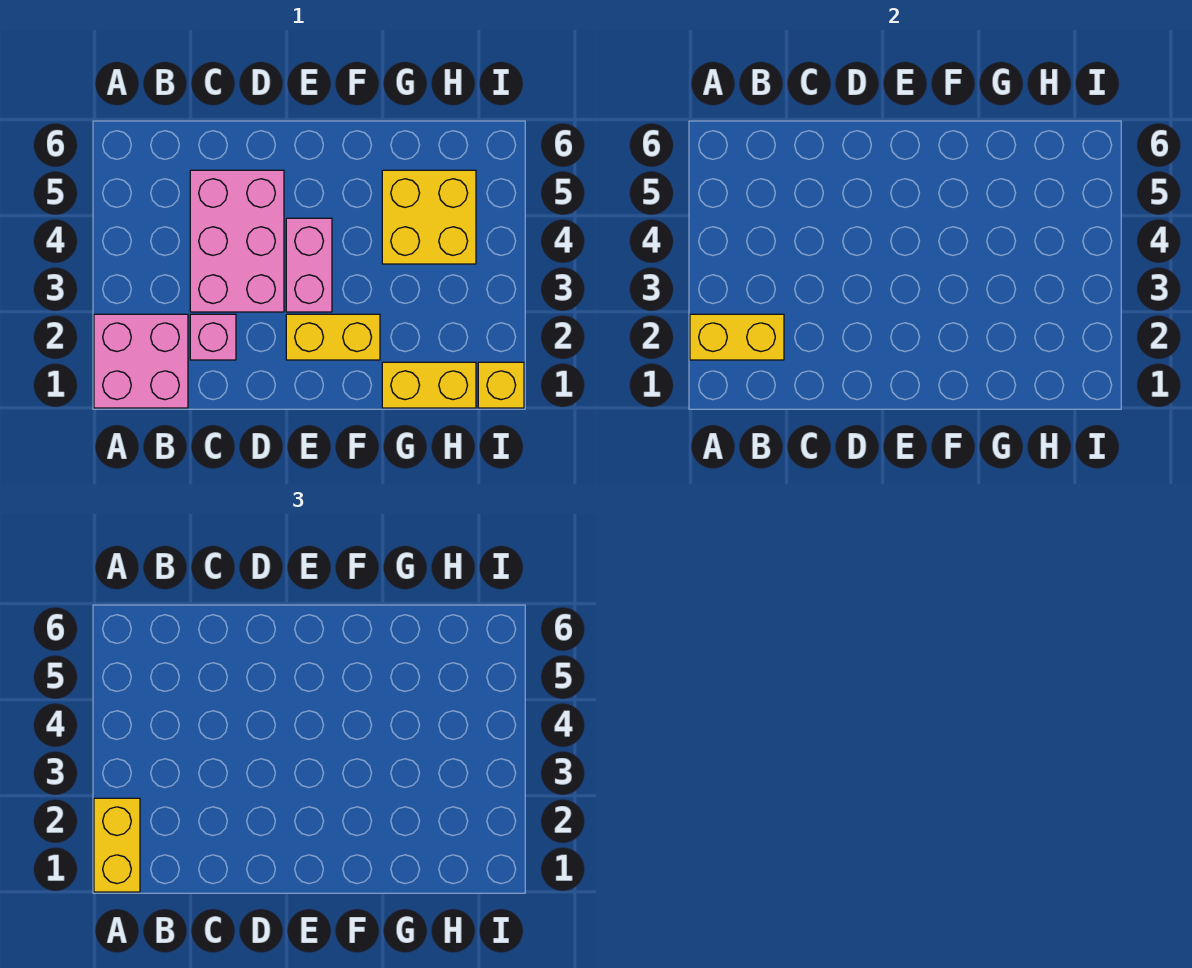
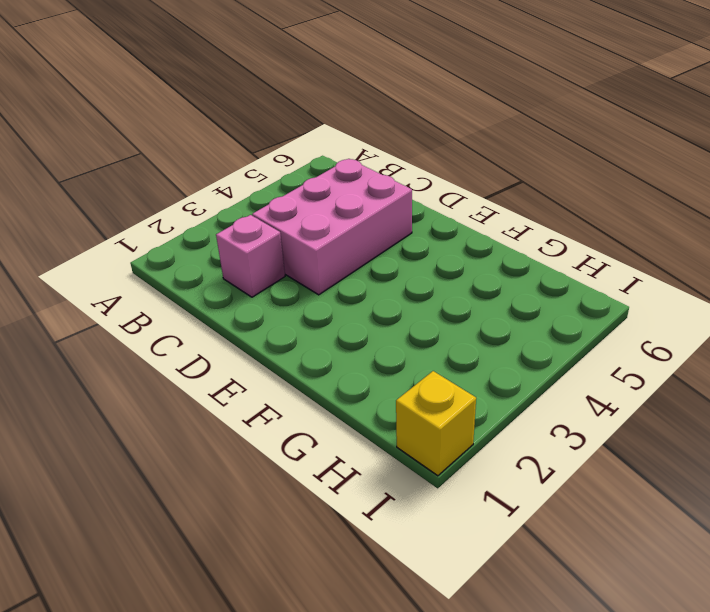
none -> pink brick A1:B2 level 1
none -> yellow brick E2:F2 level 1

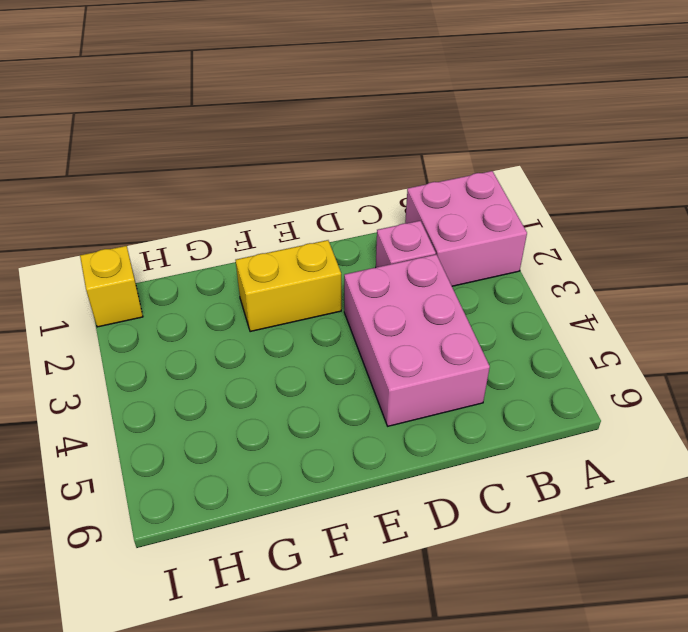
none -> pink brick E3:E4 level 1
none -> yellow brick G1:H1 level 1

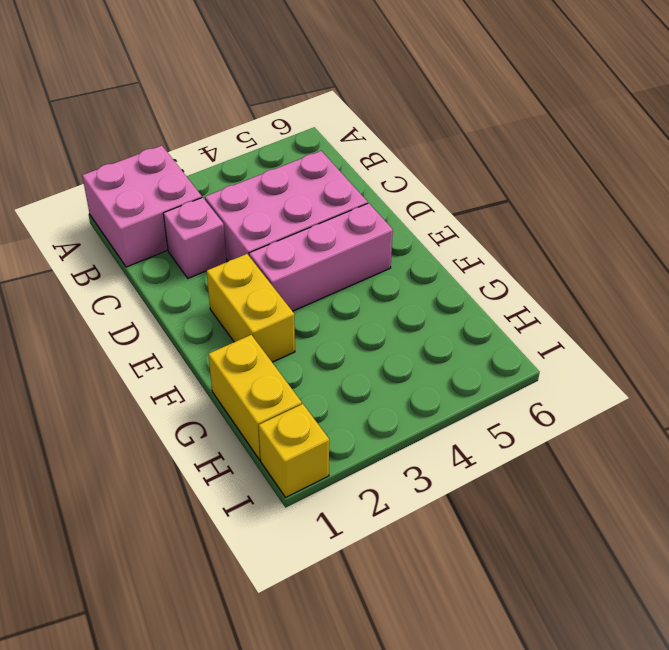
pink brick E3:E5 level 1 -> pink brick E3:E4 level 1
none -> yellow brick G4:H5 level 1
none -> yellow brick A2:B2 level 2

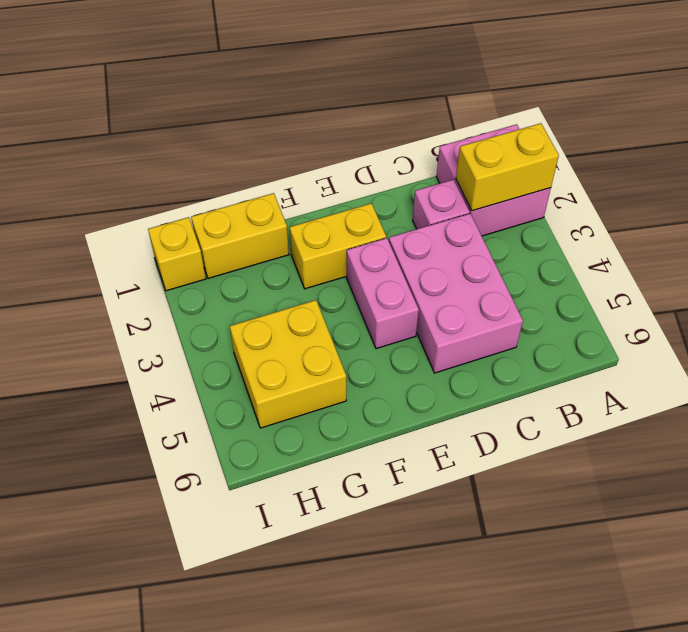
none -> yellow brick A1:A2 level 3

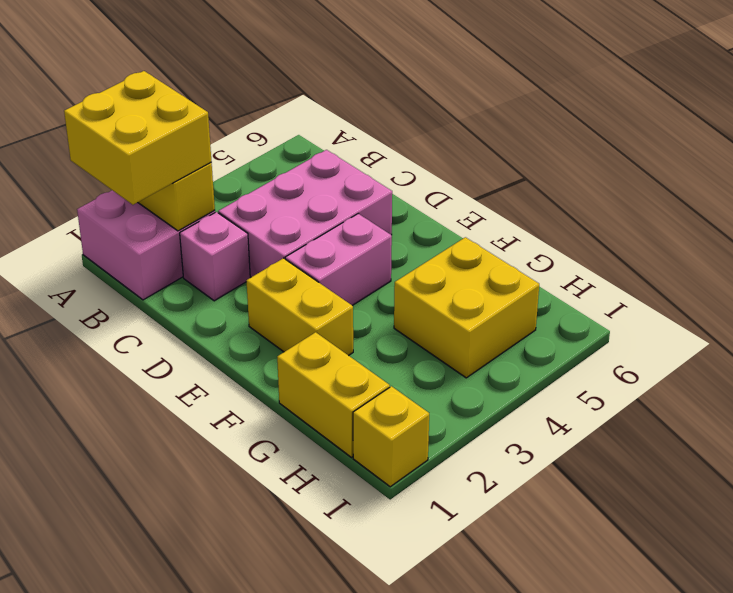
yellow brick A1:B2 level 3 -> yellow brick A1:A2 level 3

